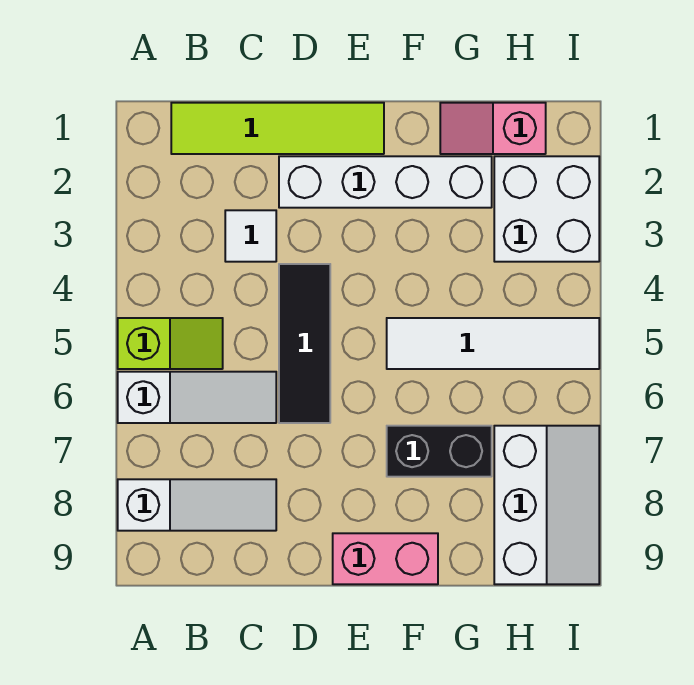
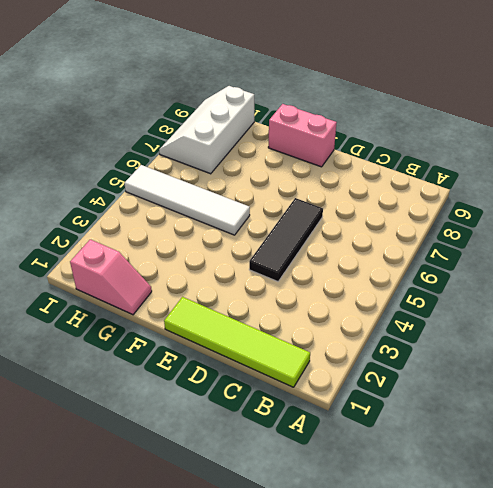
none -> lime slope A5:B5 level 1 top A
none -> white slope A6:C6 level 1 top A
none -> white slope A8:C8 level 1 top A

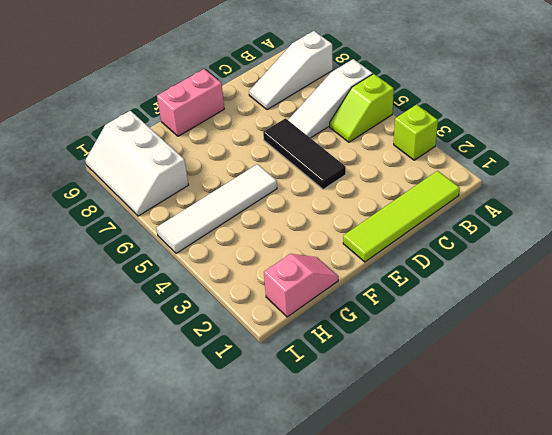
lime brick A3 level 1 -> none
none -> white tile C3 level 1
none -> white brick D2:G2 level 1
none -> black brick F7:G7 level 1

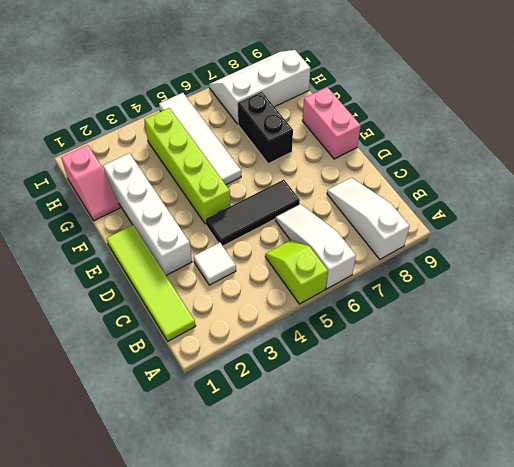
lime brick E4:H4 level 1 -> none
none -> white brick H2:I3 level 1

